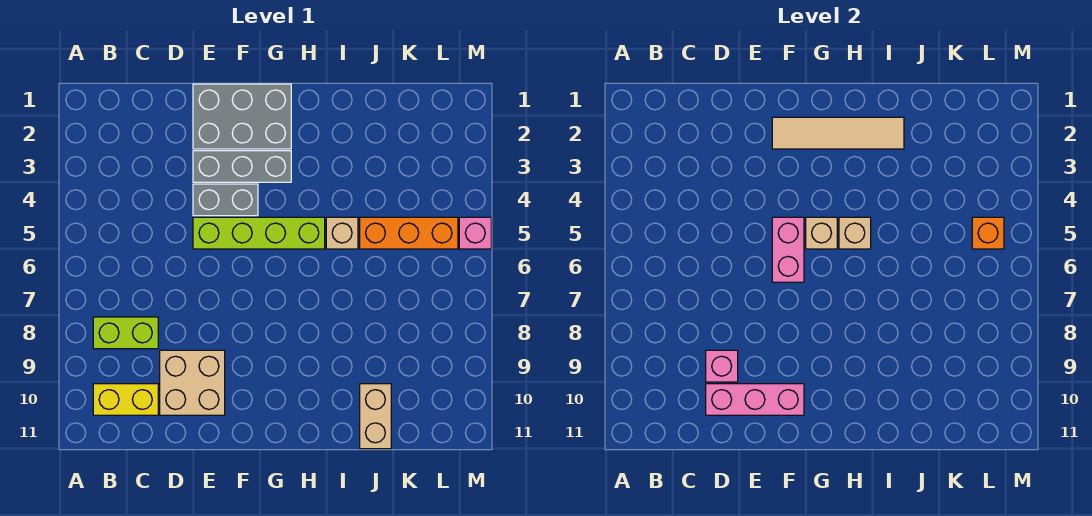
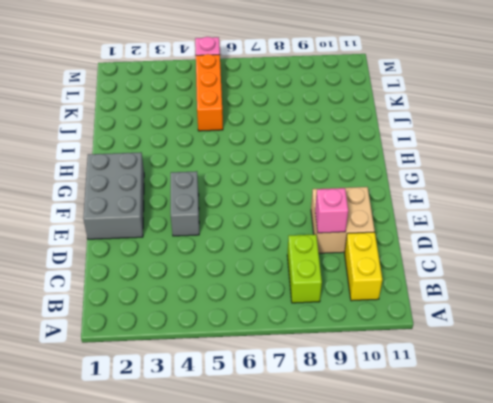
none -> grey brick E3:G3 level 1
none -> lime brick E5:H5 level 1
none -> tan brick I5 level 1

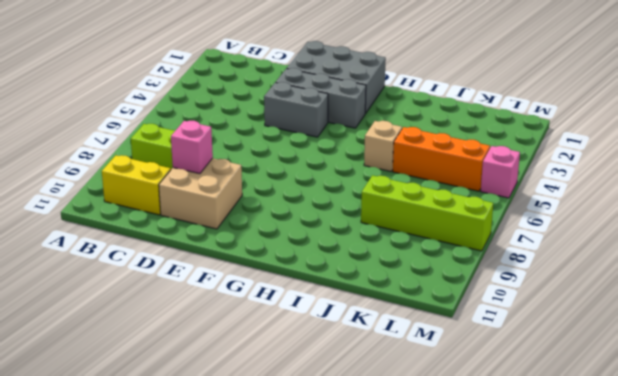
lime brick J8:M8 level 1 -> lime brick E5:H5 level 1
none -> tan brick J10:J11 level 1
none -> pink brick D10:F10 level 2
none -> tan tile F2:I2 level 2

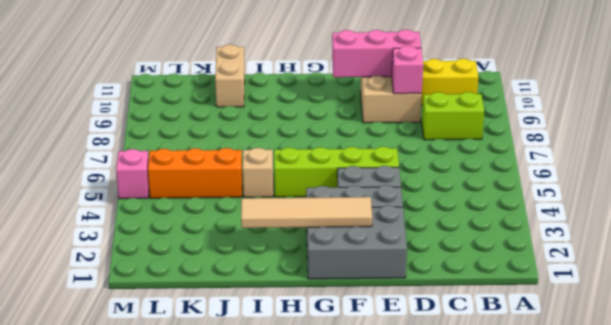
none -> pink brick F5:F6 level 2
none -> tan brick G5 level 2
none -> tan brick H5 level 2

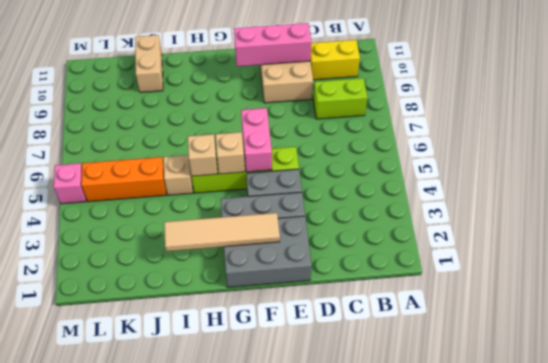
none -> pink brick D9 level 2
none -> orange brick L5 level 2

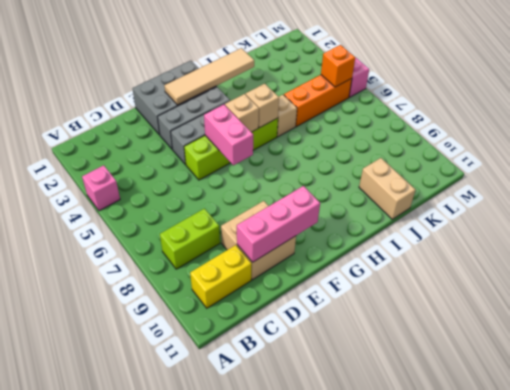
pink brick A4 level 1 -> pink brick D9 level 2

